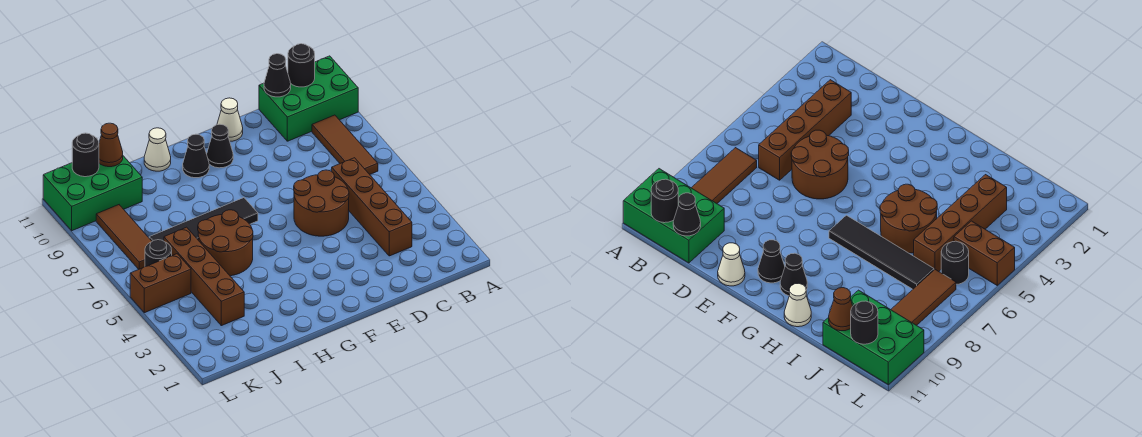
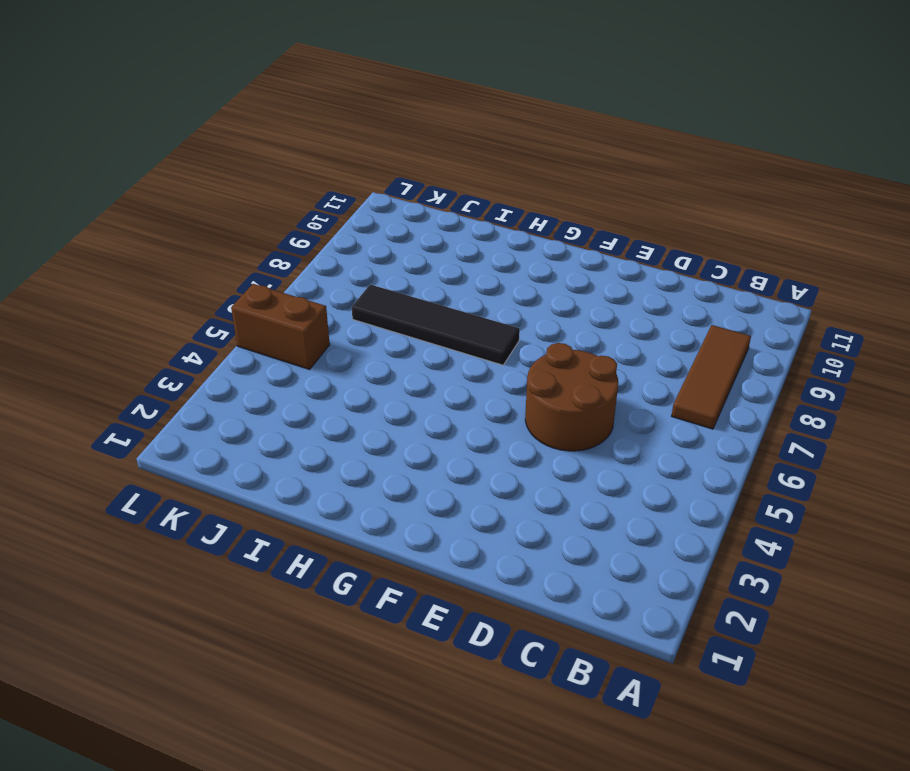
none -> green brick A10:C11 level 1
none -> brown brick C3:C6 level 1
none -> white cone E11 level 1

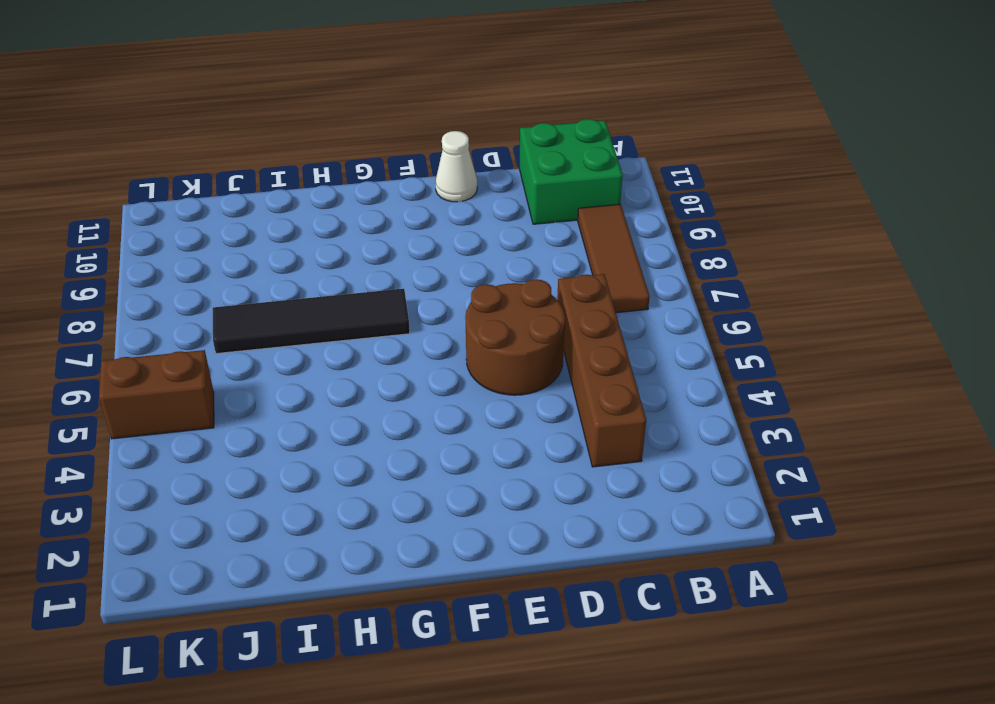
green brick B10:C11 level 1 -> green brick A10:C11 level 1
none -> black cone F10 level 1
none -> black cone G10 level 1
none -> brown round brick H5:I6 level 1

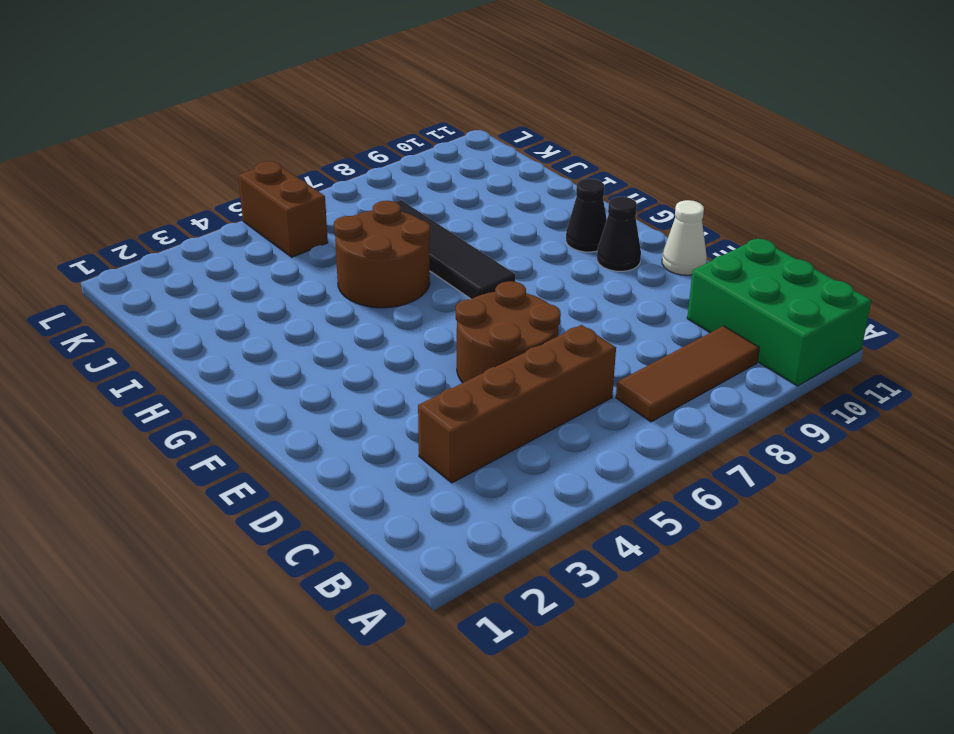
none -> white cone H11 level 1
none -> brown brick J3:J6 level 1
none -> green brick J10:L11 level 1

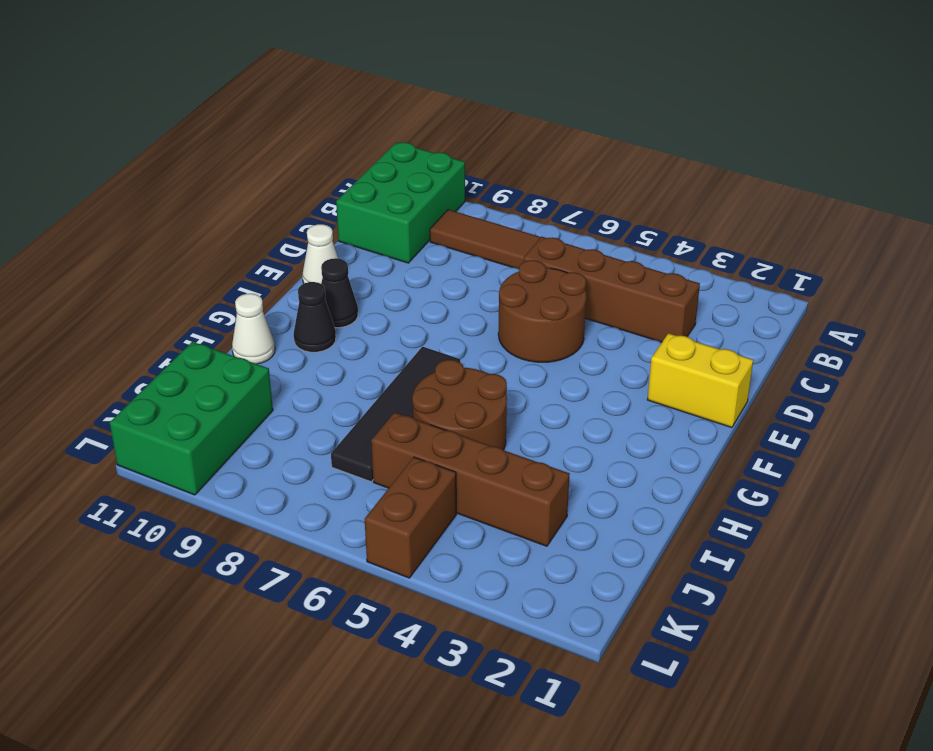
yellow brick E1:E2 level 1 -> none
none -> black round brick K6 level 1
none -> brown tile K7:K9 level 1
none -> black round brick B11 level 2

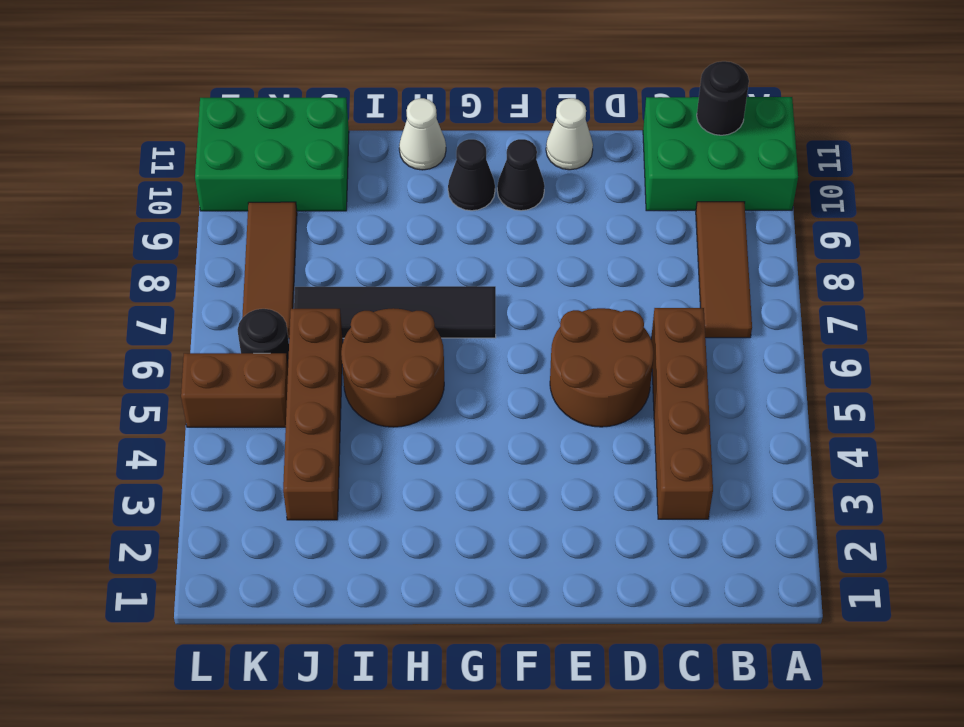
none -> black cone C11 level 2
none -> brown cone J11 level 2
none -> black round brick K11 level 2

